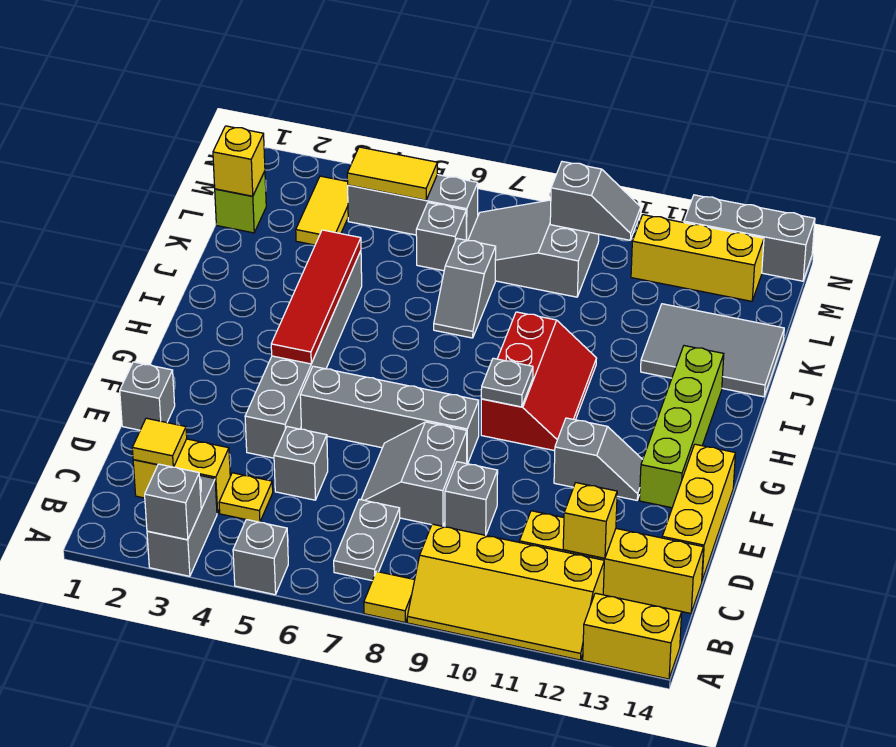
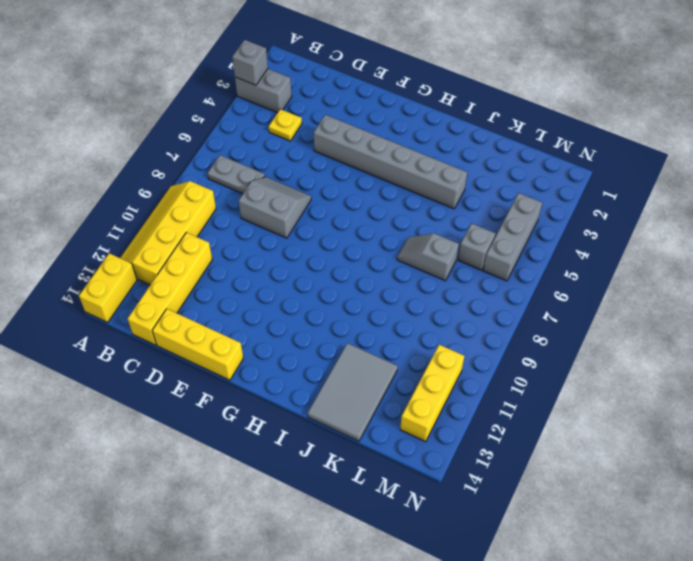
none -> grey brick A5 level 1
none -> yellow tile A8 level 1
none -> yellow brick C2:C3 level 1
none -> grey brick D5 level 1

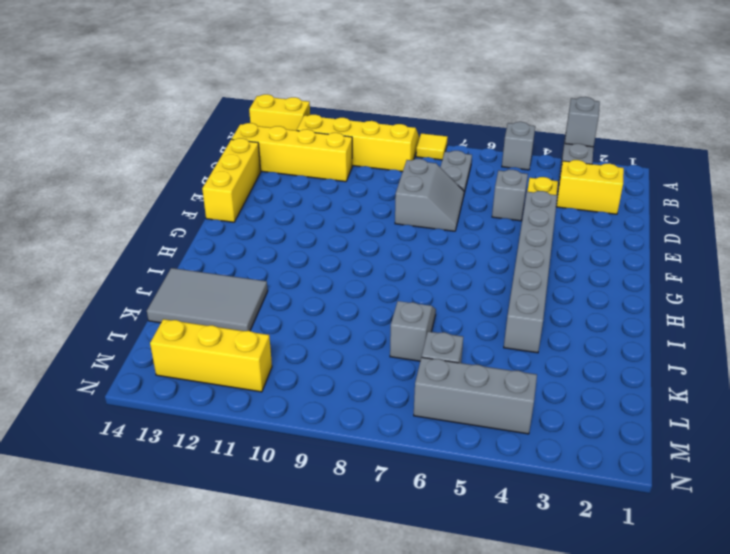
none -> grey brick D9 level 1
none -> grey brick E1 level 1
none -> grey brick F5:F8 level 1
none -> grey slope F11:F12 level 1 top 11

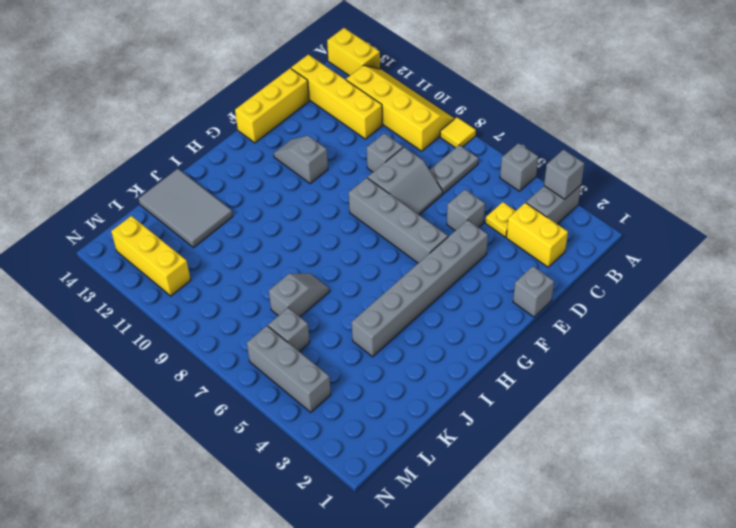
none -> lime brick F13:I13 level 1
none -> red slope G9:I10 level 1 top 9
none -> lime brick L1 level 1
none -> yellow tile L3:M3 level 1

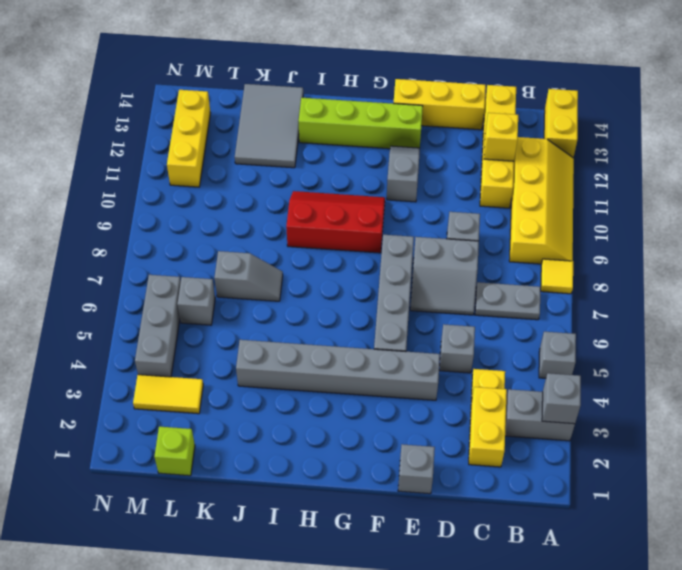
none -> grey slope L7:M9 level 1 top 9
none -> grey brick N12:N14 level 1
none -> yellow tile C2 level 2
none -> red tile G4:J4 level 2

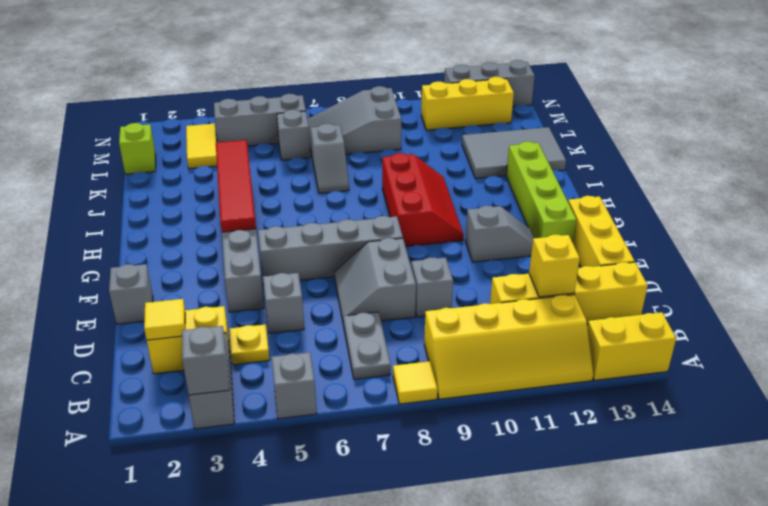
none -> grey plate G9 level 2
none -> yellow brick L1 level 2
none -> yellow tile M4:M5 level 2
none -> grey slope M9:M10 level 2 top 9

